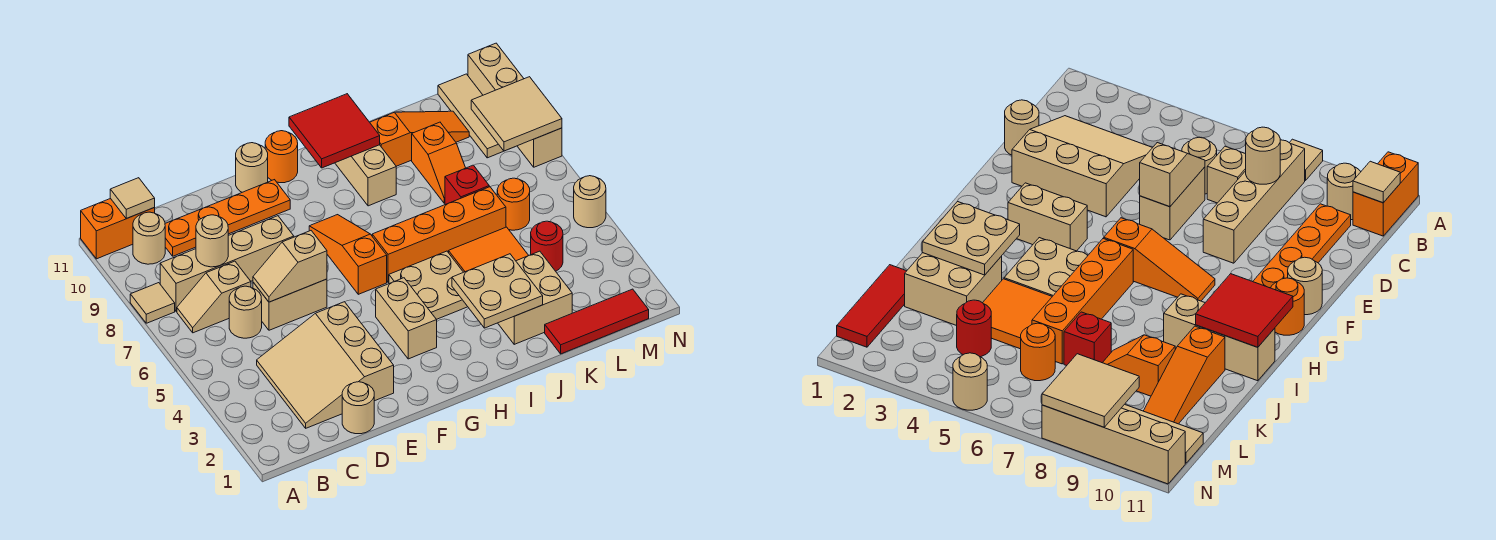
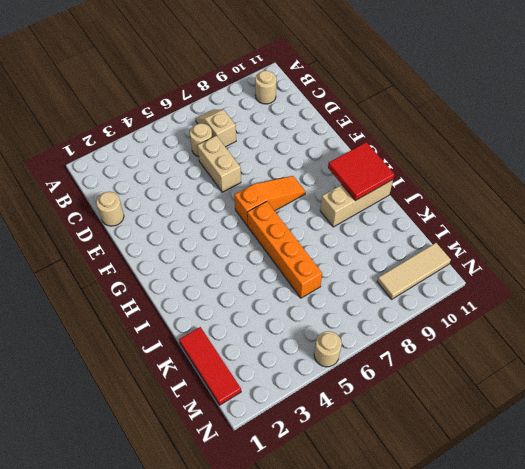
none -> tan tile A8 level 1
none -> orange brick A11:B11 level 1
none -> tan brick B8:E8 level 1
none -> tan slope C2:E4 level 1 top E

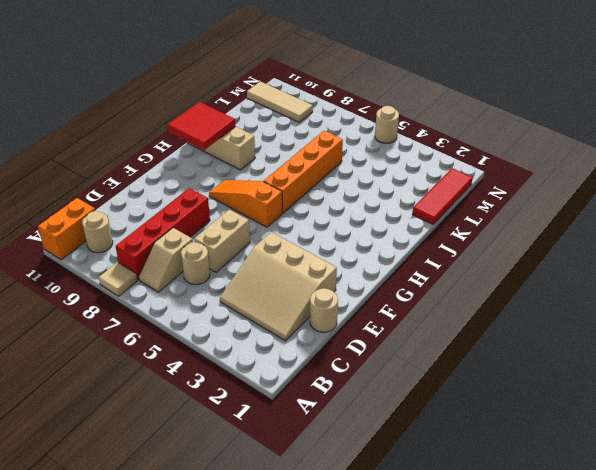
red brick B8:E8 level 1 -> tan brick B8:E8 level 1
none -> orange plate C10:F10 level 1
none -> tan round brick F11 level 1
none -> tan brick G3:G4 level 1
none -> orange round brick G11 level 1

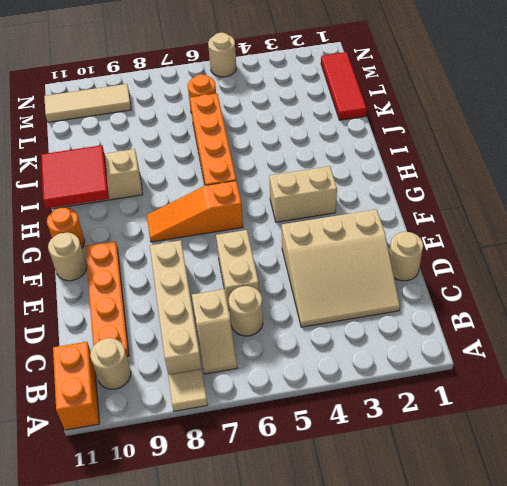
none -> tan plate H4:I5 level 1
none -> tan brick J2:K3 level 1
none -> orange tile J4:K5 level 1
none -> orange slope J10:L10 level 1 top J

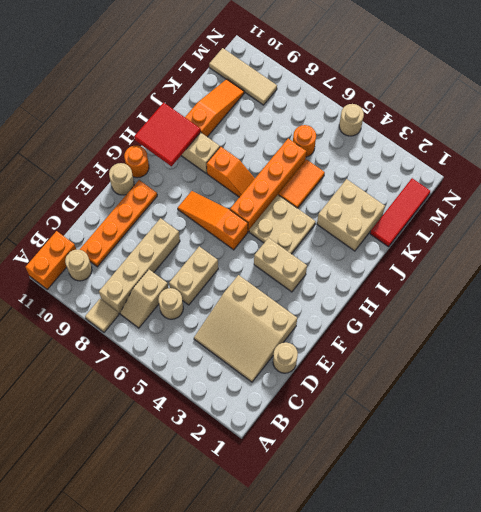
orange slope I7:I8 level 1 top 8 -> orange slope K8:K9 level 1 top 9
orange tile J5:K5 level 1 -> orange tile J4:K5 level 1
none -> red brick K7 level 1
none -> red round brick L4 level 1
none -> tan brick N8:N11 level 1
none -> tan tile B11 level 2

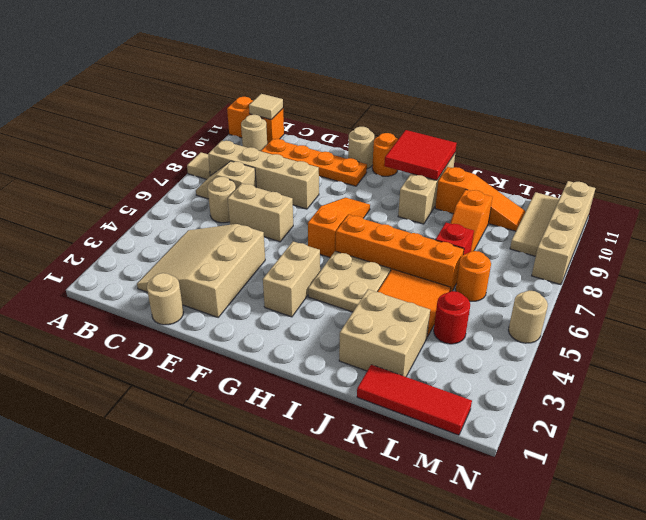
none -> tan round brick C8 level 2
none -> tan slope D6:E6 level 2 top E
none -> tan plate I2:J3 level 2
none -> tan tile M8:N9 level 2

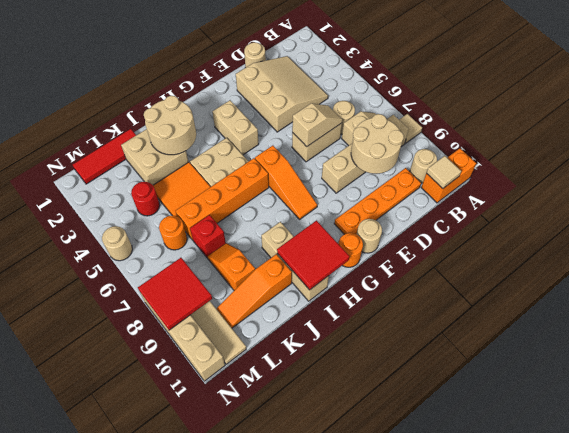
tan round brick C8:D9 level 2 -> tan round brick C8 level 2
tan round brick I2:J3 level 2 -> tan plate I2:J3 level 2
red tile M8:N9 level 2 -> tan tile M8:N9 level 2

